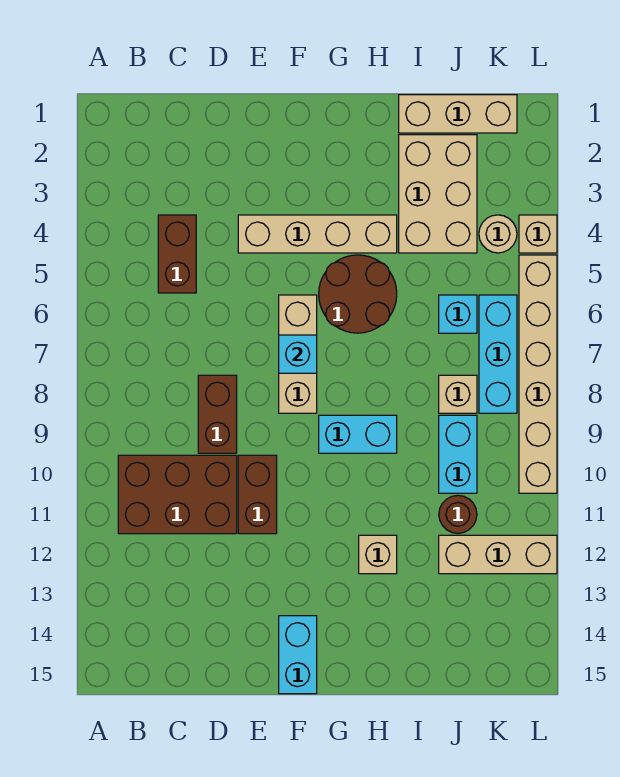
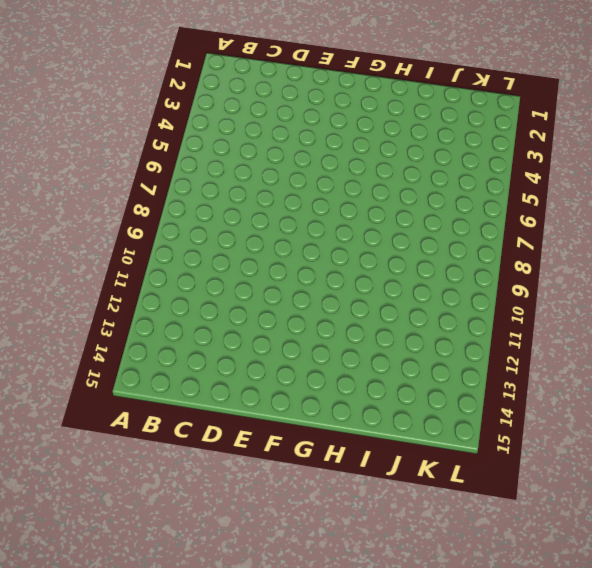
none -> brown brick B10:D11 level 1
none -> brown brick C4:C5 level 1
none -> brown brick D8:D9 level 1

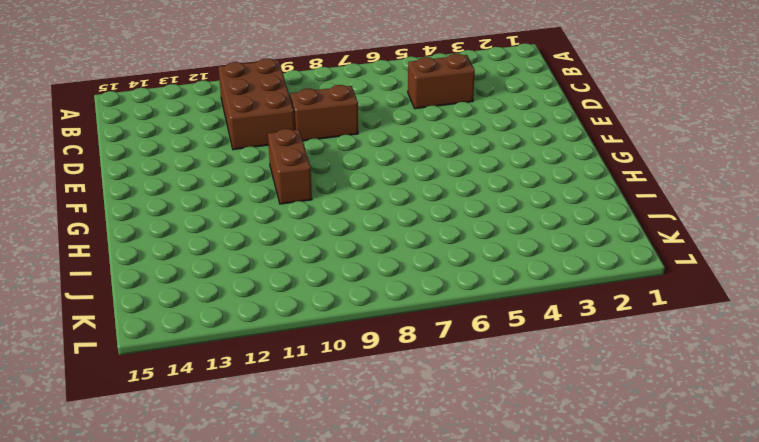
brown brick F10:G10 level 1 -> brown brick E10:E11 level 1
none -> tan brick E4:H4 level 1
none -> tan brick F6:F8 level 1
none -> cyan brick F14:F15 level 1

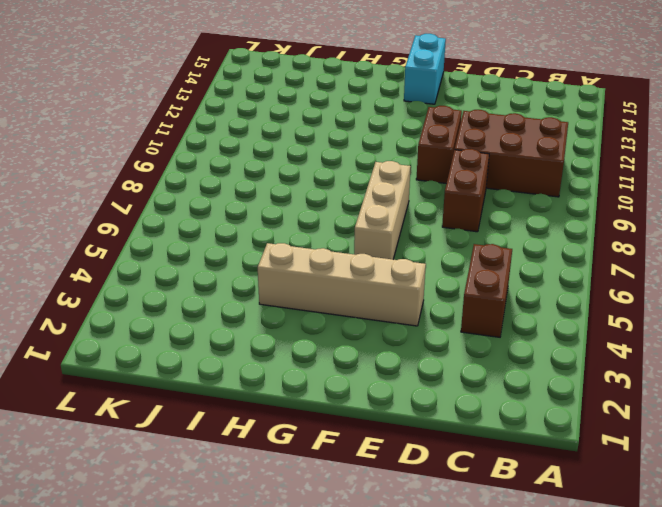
none -> brown round brick G5:H6 level 1
none -> cyan brick G9:H9 level 1
none -> tan brick H12 level 1

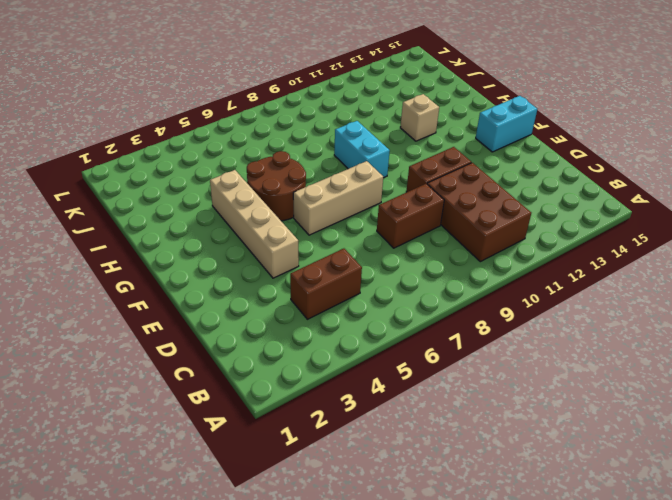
none -> tan brick I1:K1 level 1
none -> tan brick I2:J4 level 1
none -> cyan brick J6 level 1

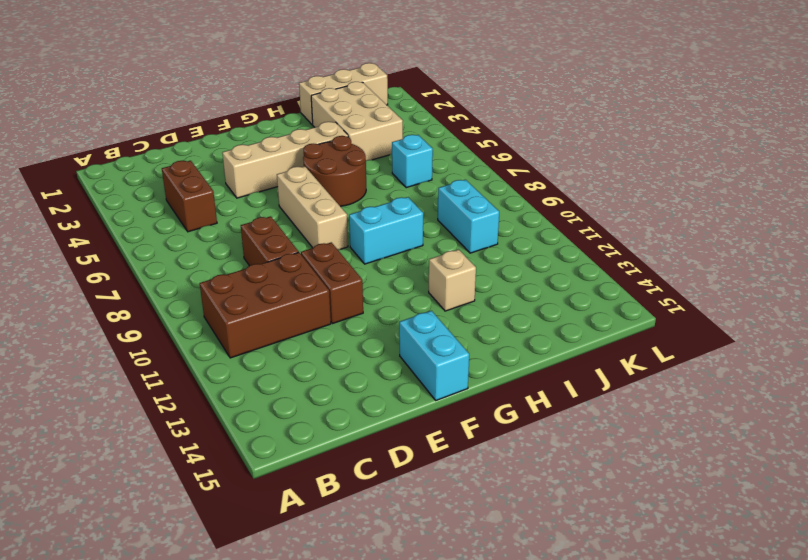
none -> tan brick J8 level 1
none -> brown round brick J11 level 1
none -> tan brick J12:L12 level 1

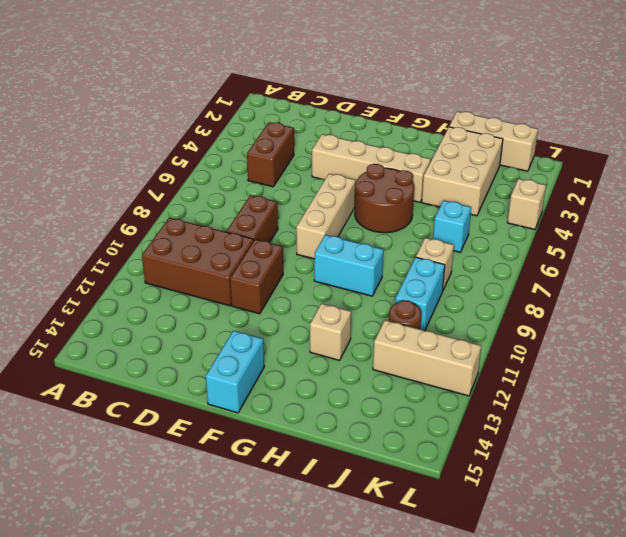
none -> tan round brick K4 level 1
none -> cyan brick K6:K8 level 1
none -> tan brick L5:L10 level 1

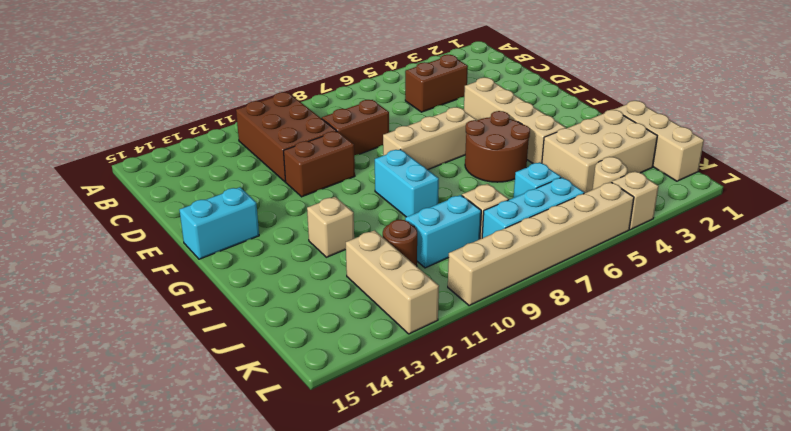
none -> cyan brick F7 level 2

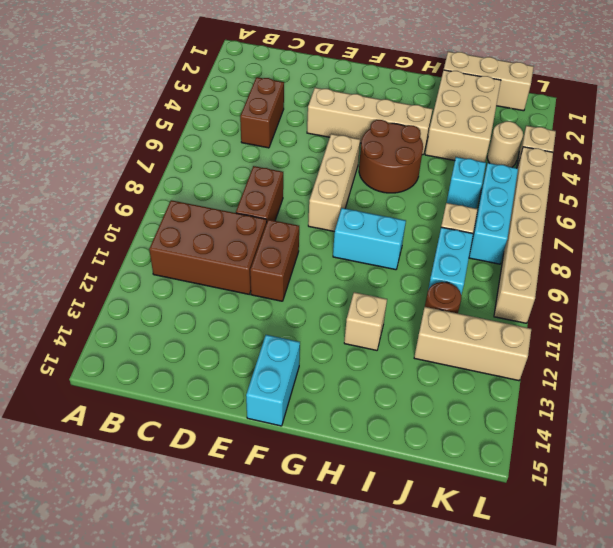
none -> cyan brick F7 level 2

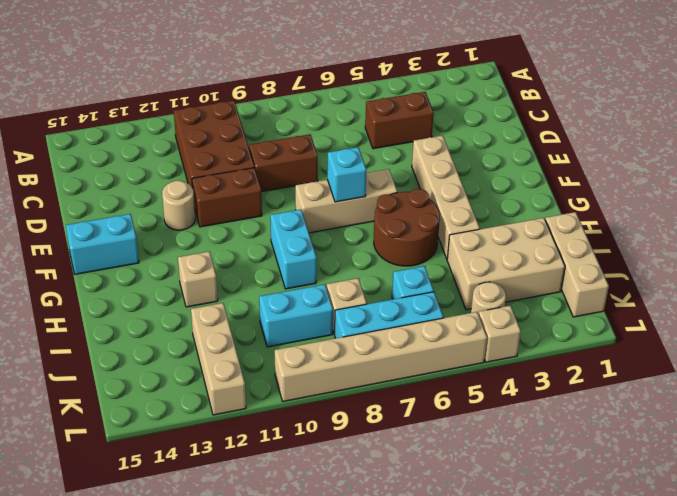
tan round brick E12 level 1 -> none
none -> brown round brick J11 level 1

